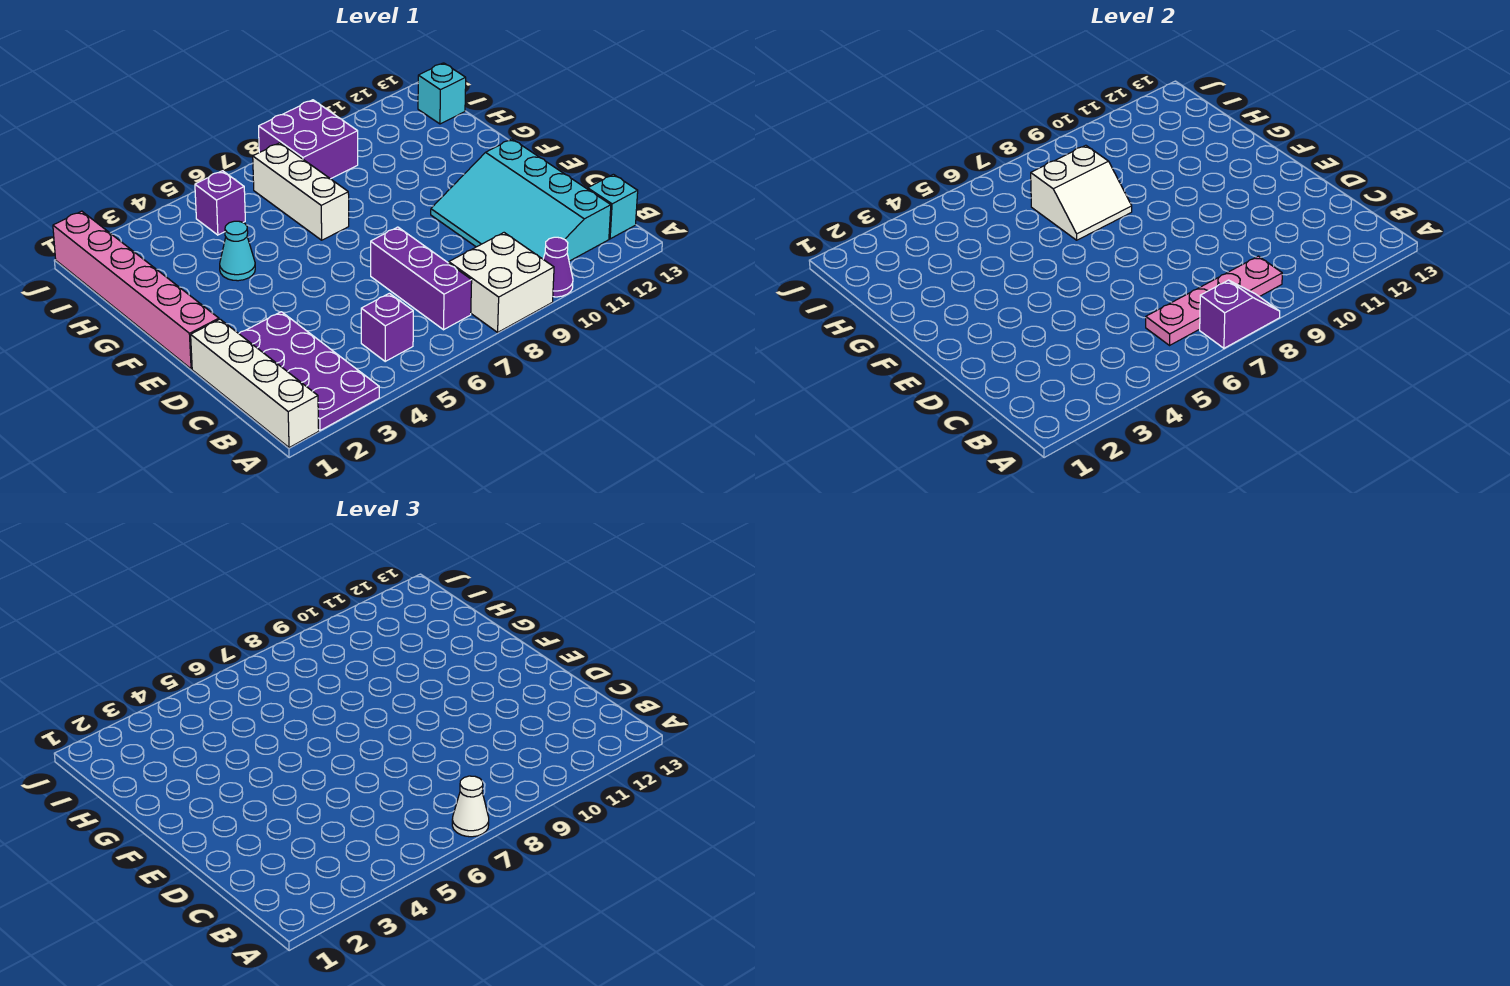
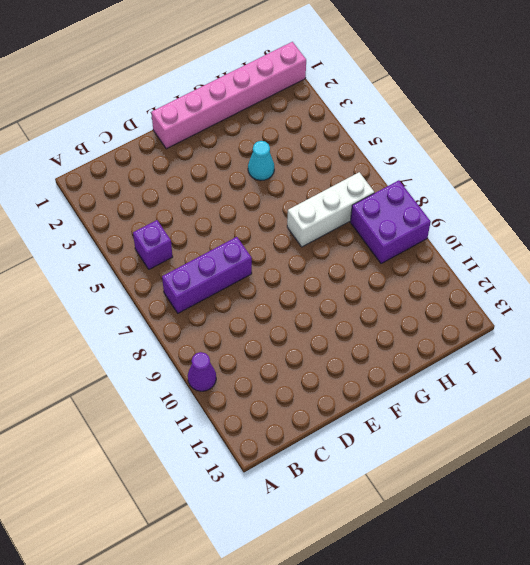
none -> white brick A1:D1 level 1
none -> purple plate A2:D3 level 1
none -> white brick A8:B9 level 1

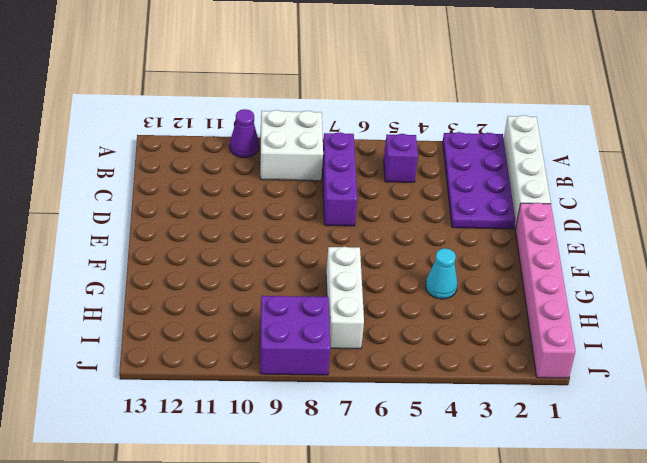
none -> cyan slope B10:E12 level 1 top 12
none -> cyan brick B13 level 1
none -> purple brick I5 level 1

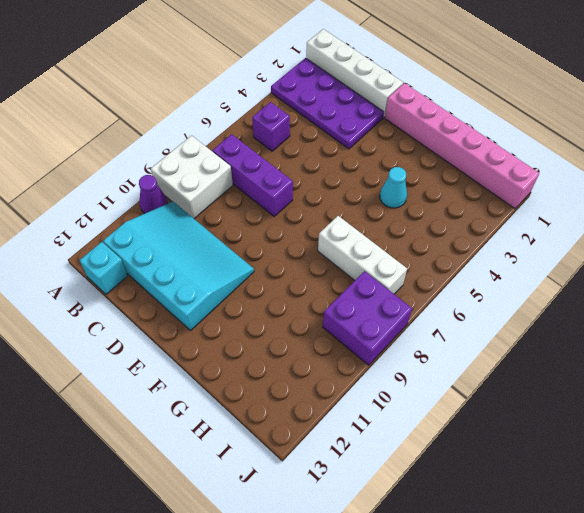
none -> purple brick I5 level 1
none -> cyan brick I13 level 1
none -> purple slope A7:A8 level 2 top 7

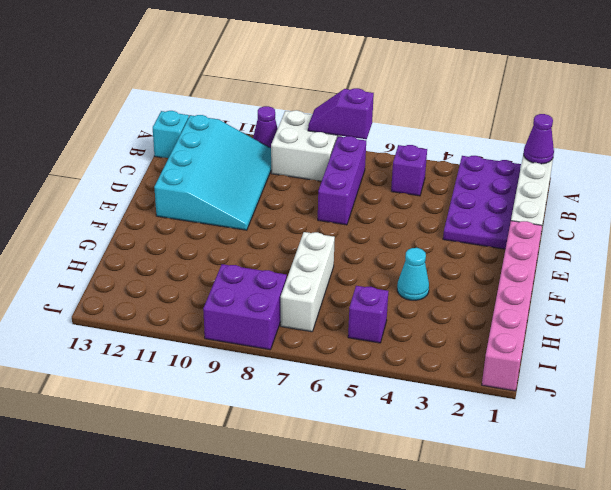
purple cone A1 level 2 -> none
none -> cyan brick I13 level 1
none -> pink plate B6:B9 level 2
none -> white slope G7:H8 level 2 top H

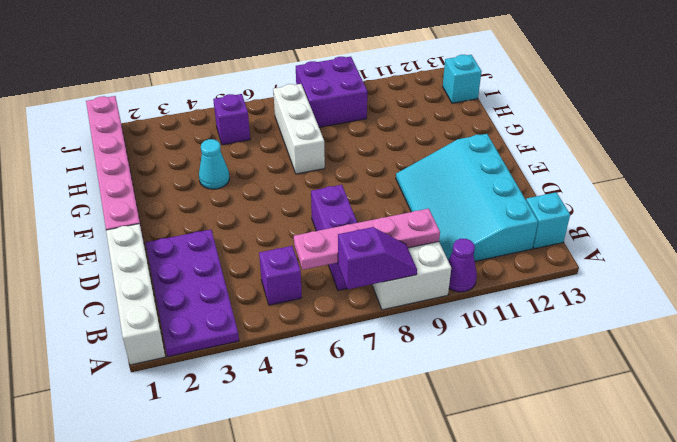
none -> white slope G7:H8 level 2 top H
none -> white cone A7 level 3

